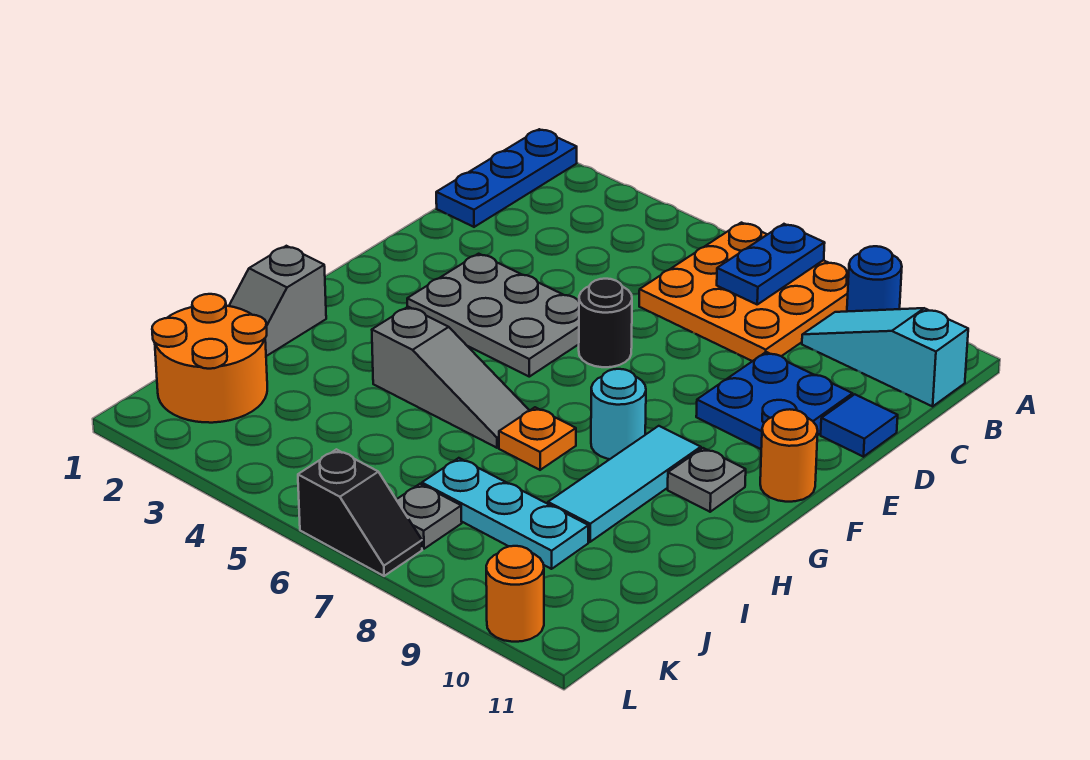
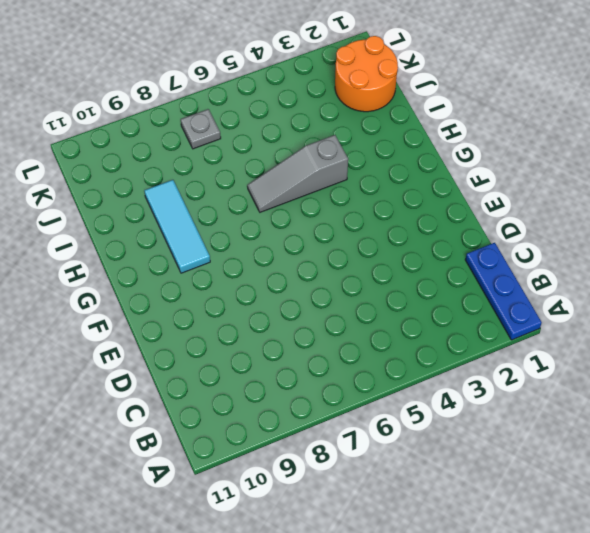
none -> orange plate A6:C8 level 1
none -> blue round brick A9 level 1
none -> cyan slope B9:B11 level 1 top 11

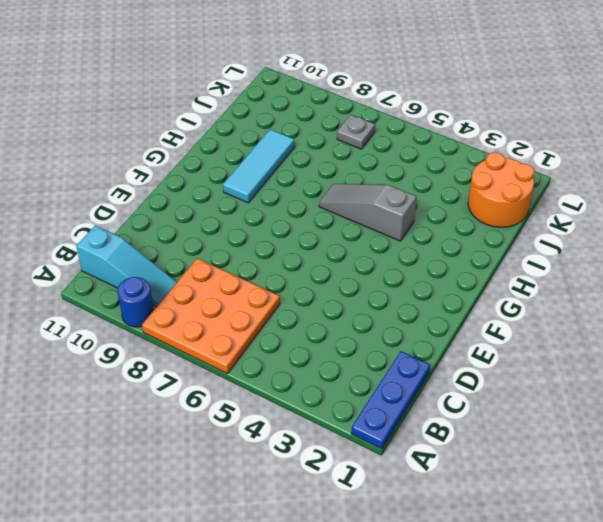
none -> blue plate D9:E10 level 1
none -> blue tile D11 level 1
none -> grey plate E3:F5 level 1

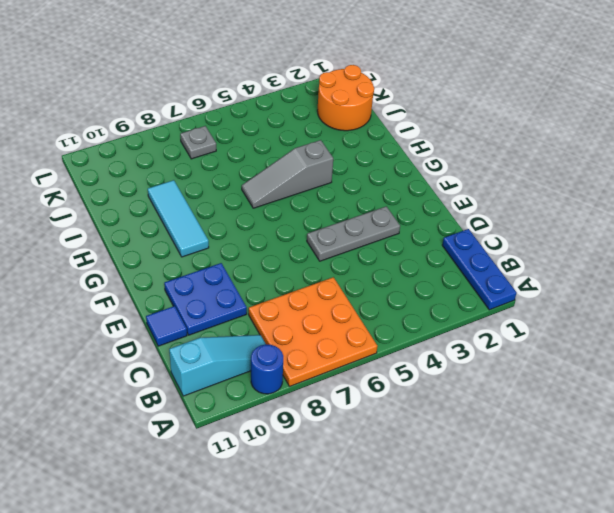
grey plate E3:E5 level 1 -> grey plate E3:F5 level 1
none -> black round brick E6 level 1
none -> orange round brick F11 level 1
none -> cyan round brick G8 level 1

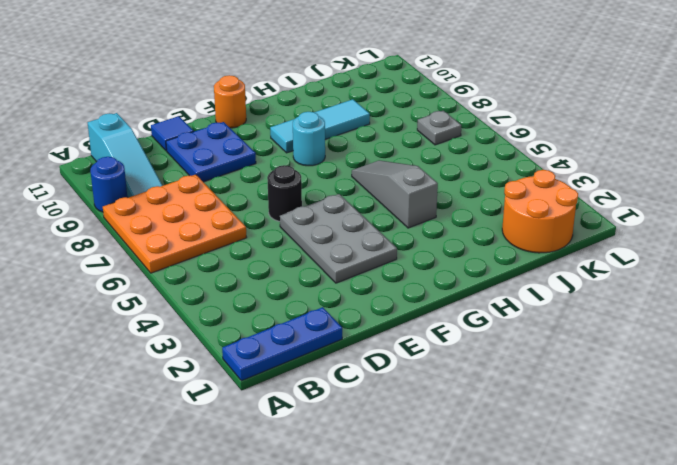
none -> grey plate G10 level 1
none -> grey slope H1:I1 level 1 top H
none -> orange plate H7 level 1

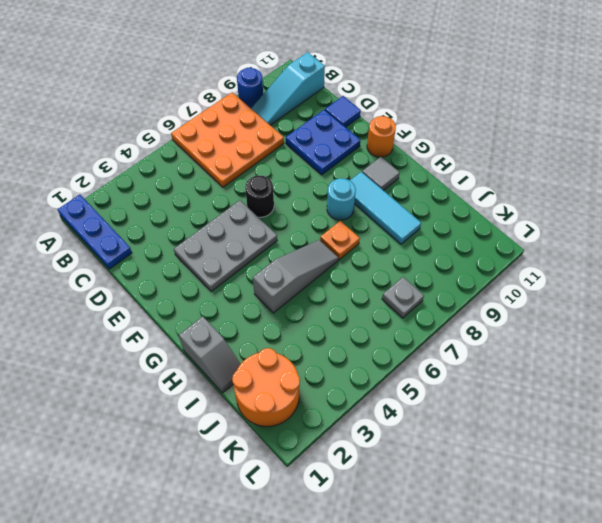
grey tile G10 level 1 -> grey plate G10 level 1
none -> cyan plate J7:J9 level 1
none -> black slope L6:L7 level 1 top 6
none -> orange round brick L10 level 1

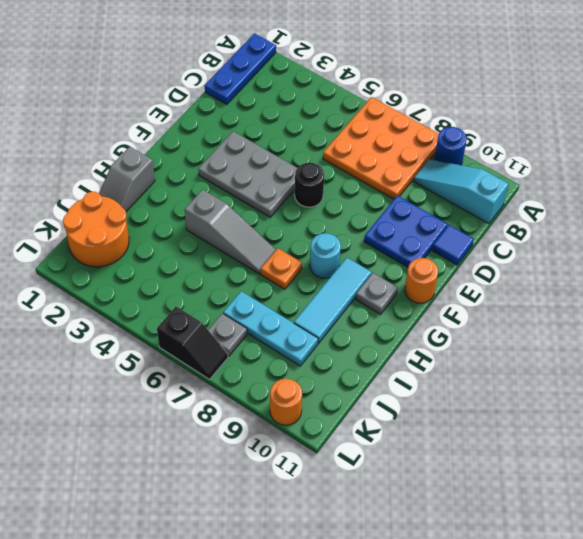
none -> blue plate A7:B7 level 2

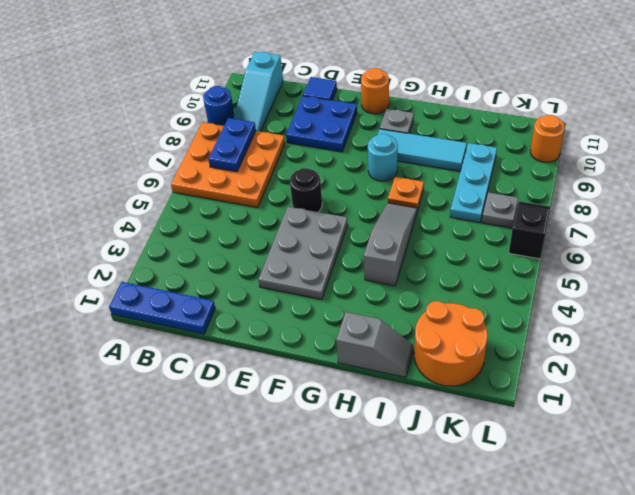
blue plate B7:B8 level 2 -> blue plate A7:B7 level 2

